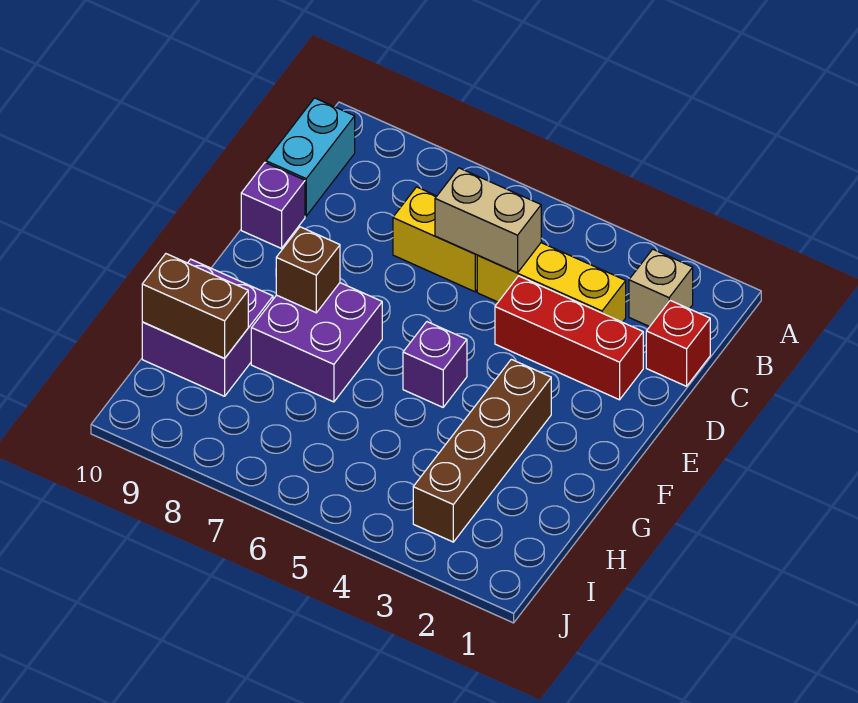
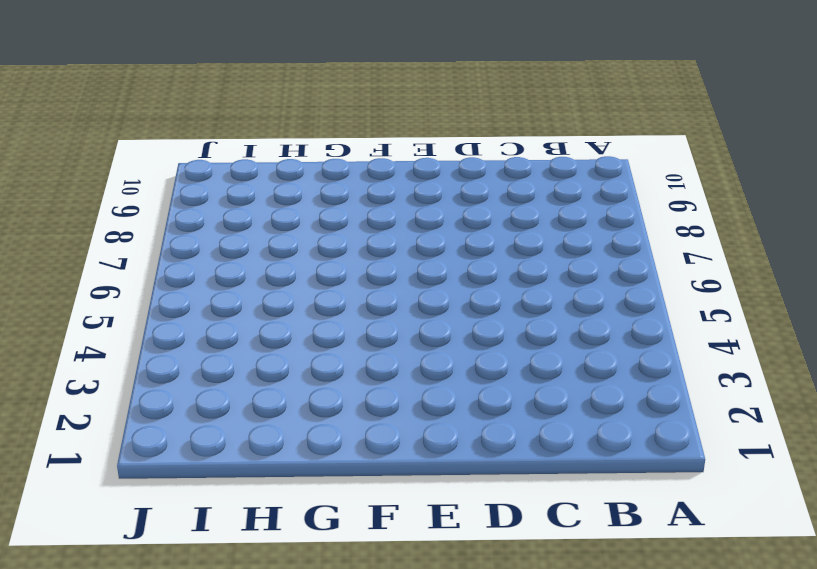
none -> tan brick B2 level 1
none -> cyan brick B10:C10 level 1
none -> red brick C1 level 1

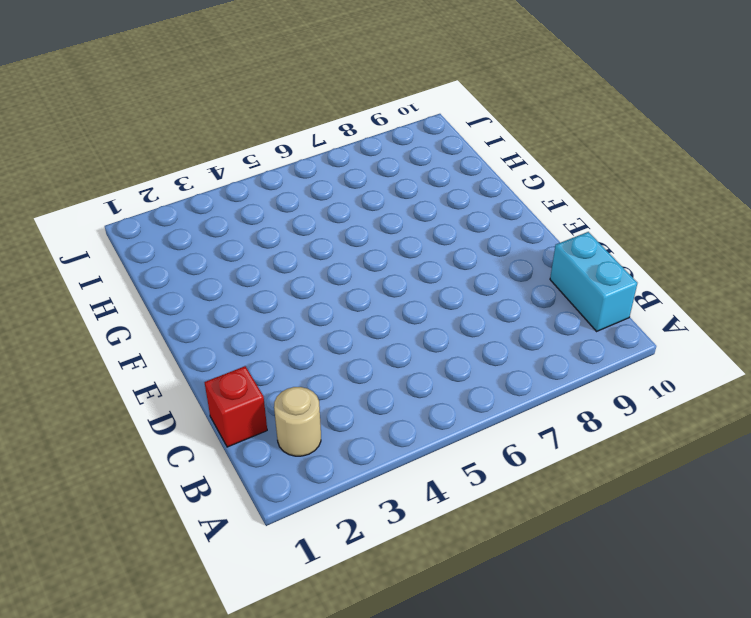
tan round brick B2 level 1 -> tan brick B2 level 1
none -> yellow brick C3:C5 level 1
none -> yellow brick C6:C7 level 1
none -> red brick D2:D4 level 1

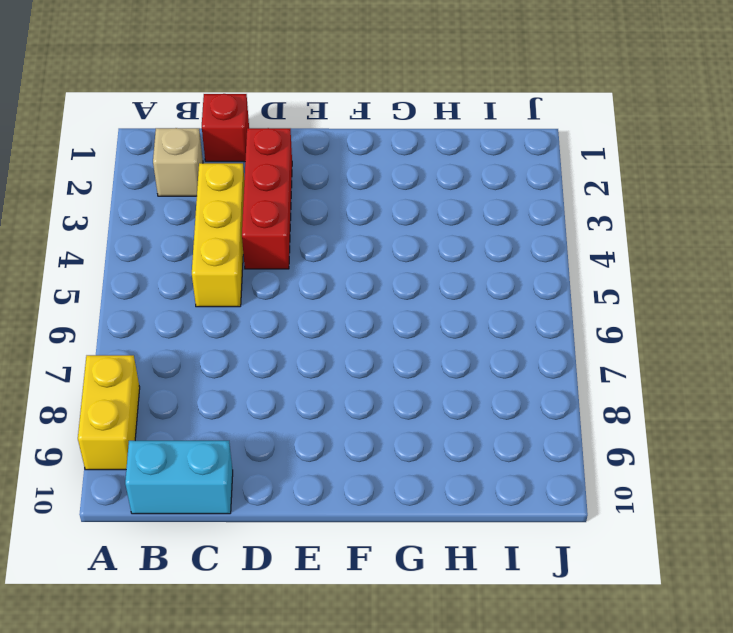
yellow brick A8:A9 level 1 -> yellow brick C6:C7 level 1
none -> purple brick D10 level 1
none -> brown brick F3:I3 level 1
none -> purple brick F5 level 1

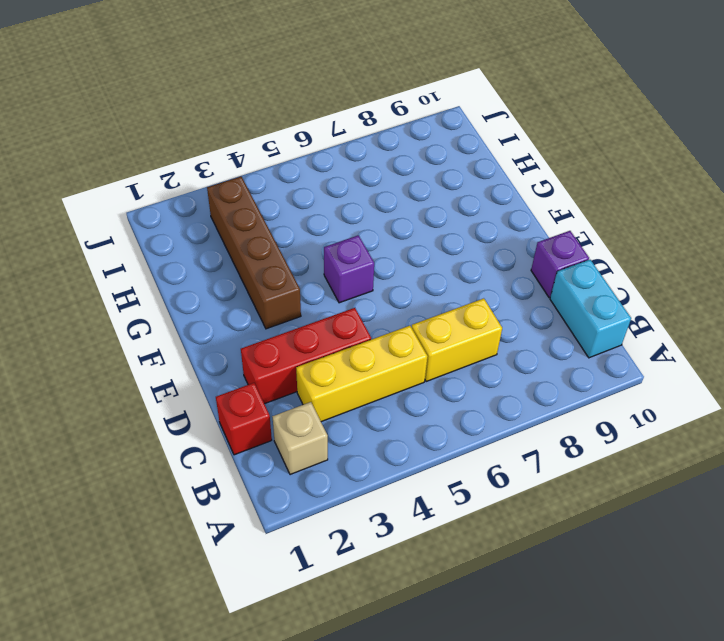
none -> purple brick F7:G8 level 1
none -> purple brick G9:H10 level 1
none -> tan brick C5:C6 level 2

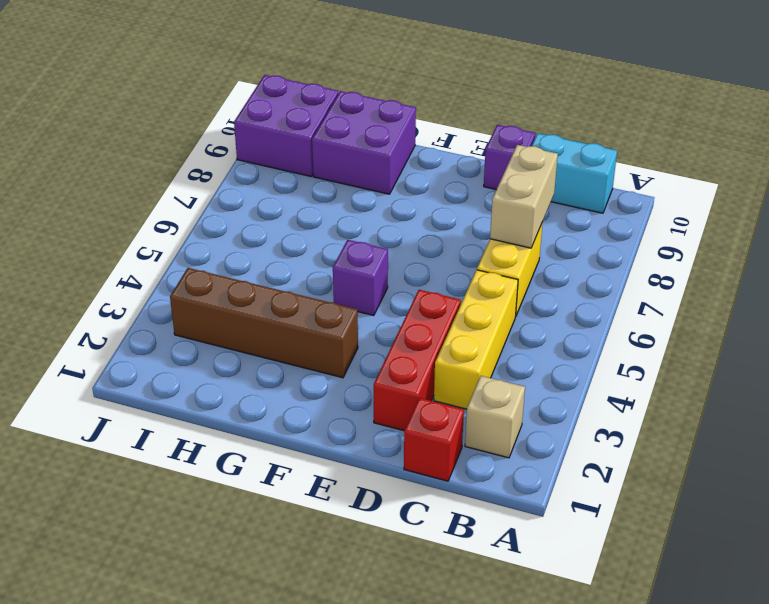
tan brick C7:C8 level 2 -> tan brick C5:C6 level 2
purple brick I9:J10 level 1 -> purple brick F7:G8 level 1
none -> brown brick F8 level 2
none -> brown brick H9:H10 level 2

